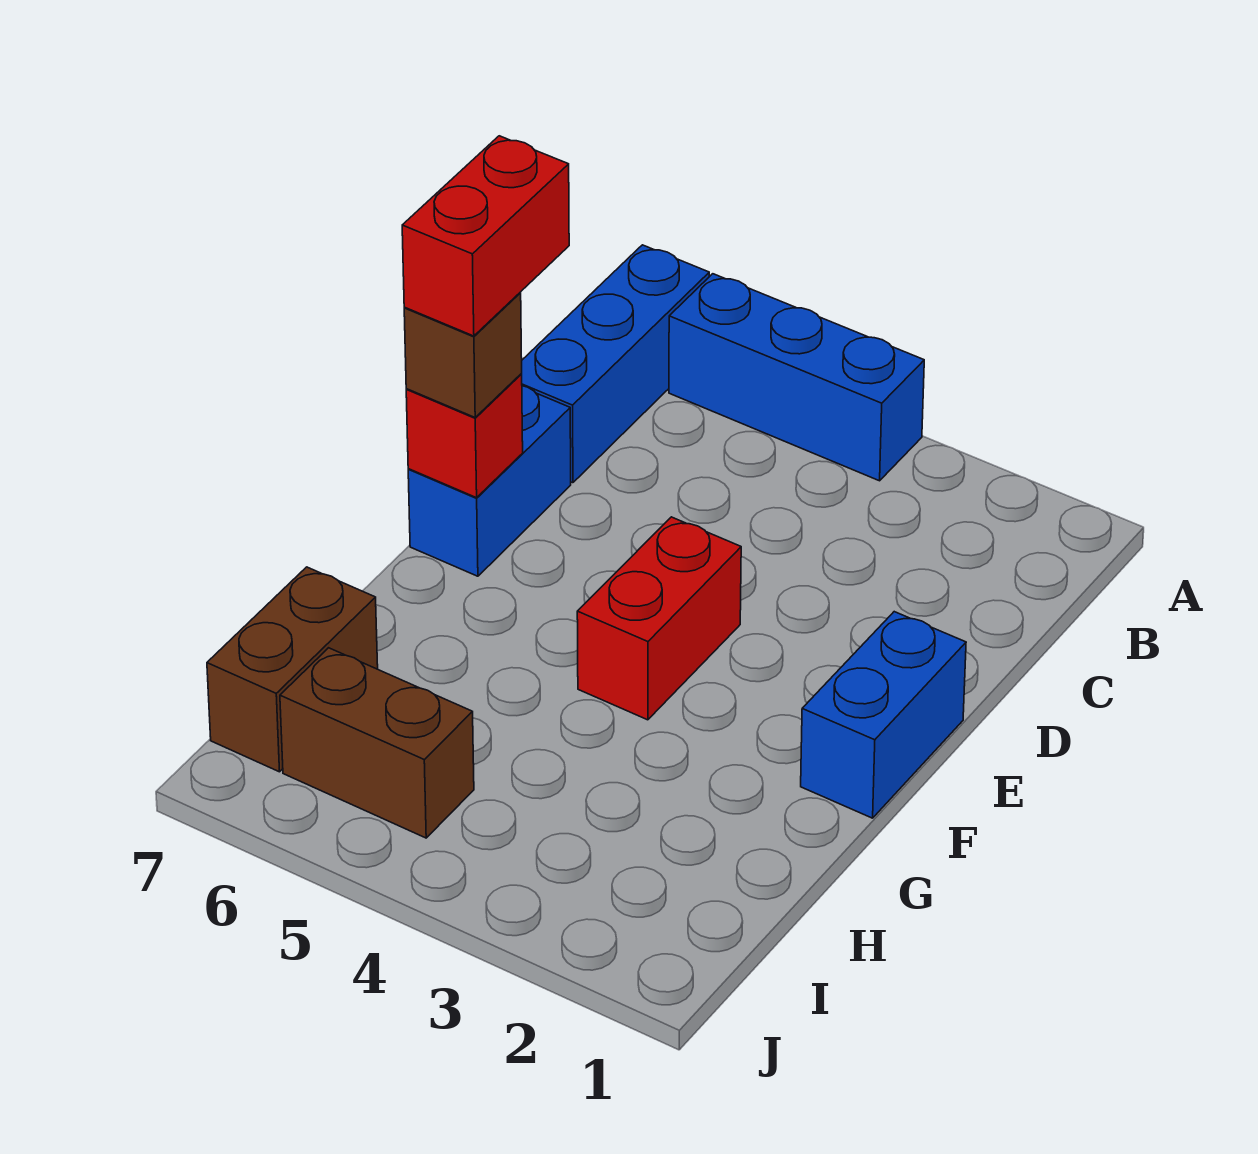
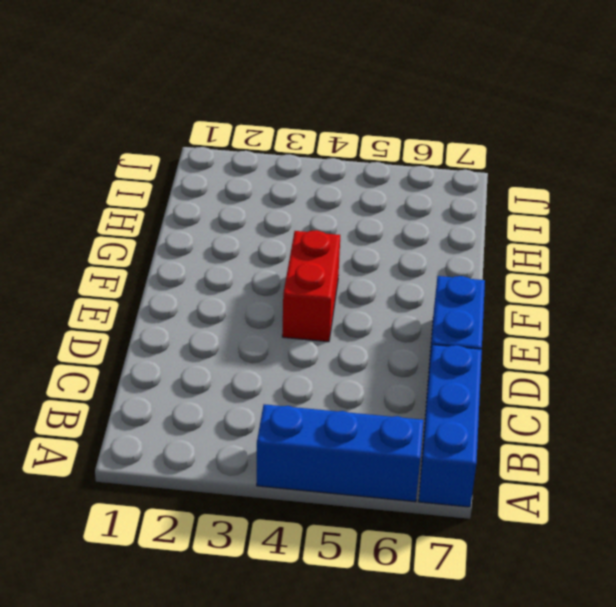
none -> blue brick E1:F1 level 1
none -> brown brick H7:I7 level 1

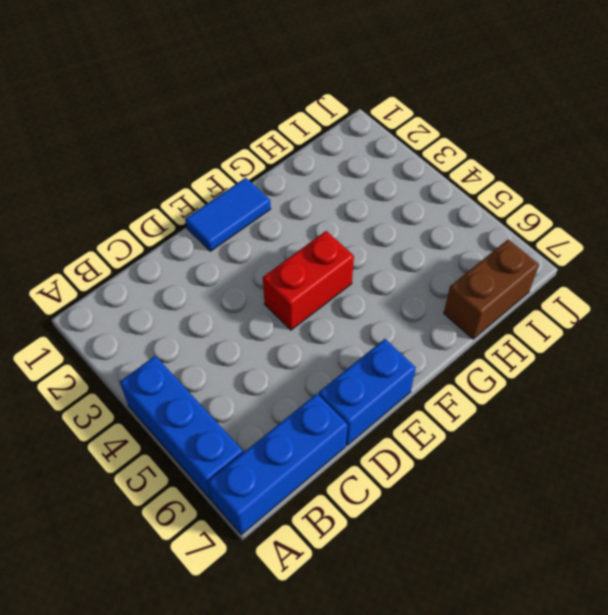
blue tile E1:F1 level 1 -> blue brick E1:F1 level 1
none -> brown brick I5:I6 level 1
none -> red brick E7 level 2

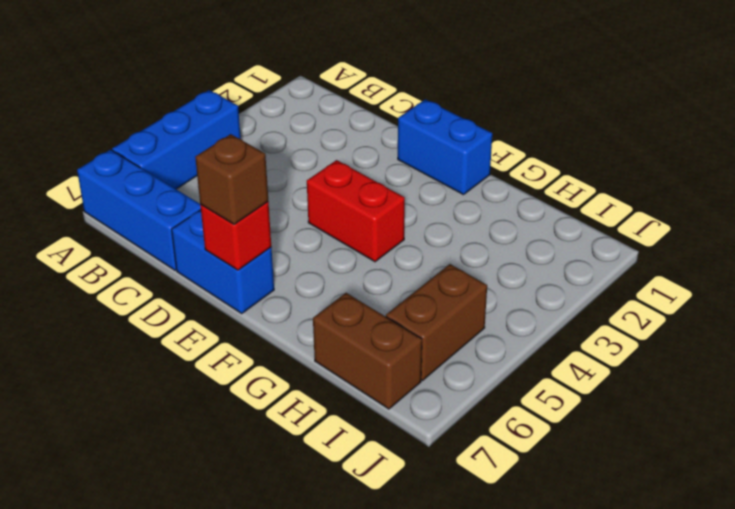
none -> red brick D7:E7 level 4

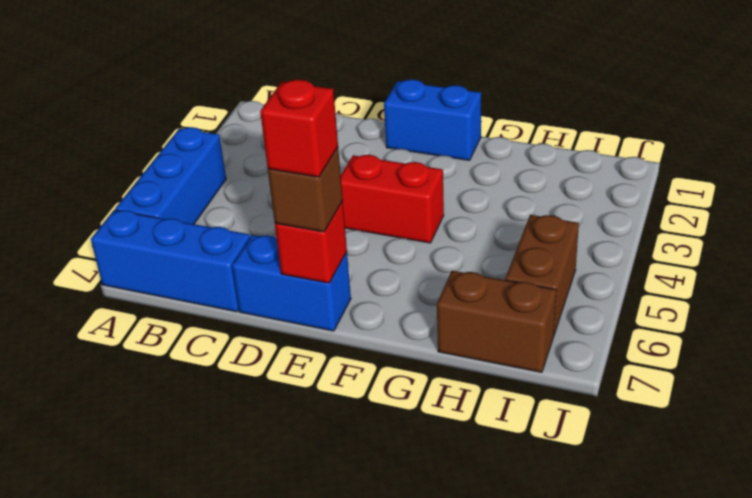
red brick E7 level 4 -> red brick D7:E7 level 4

